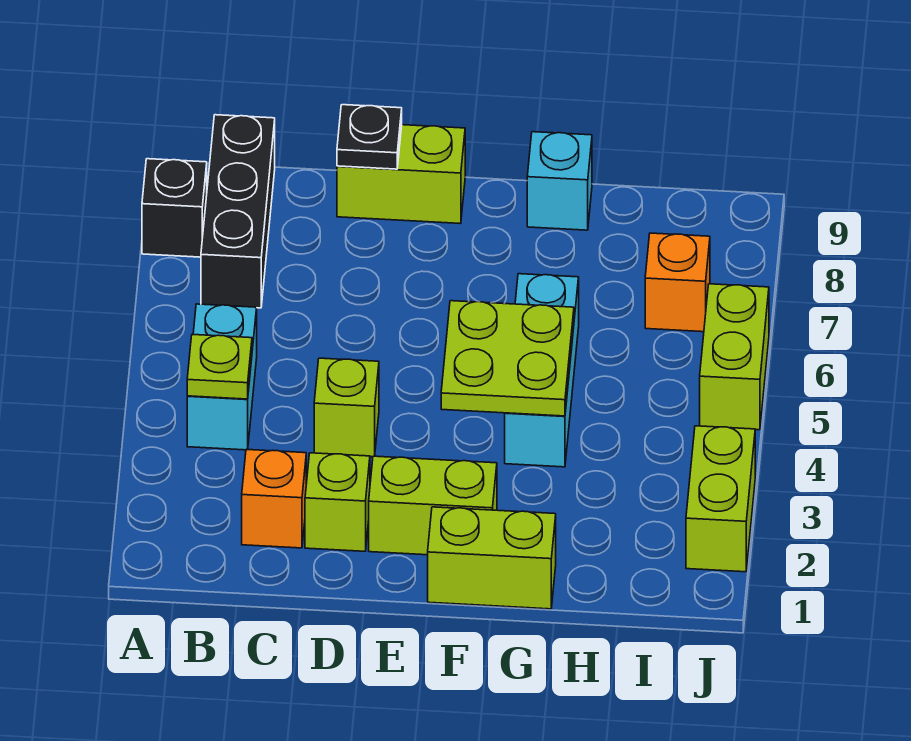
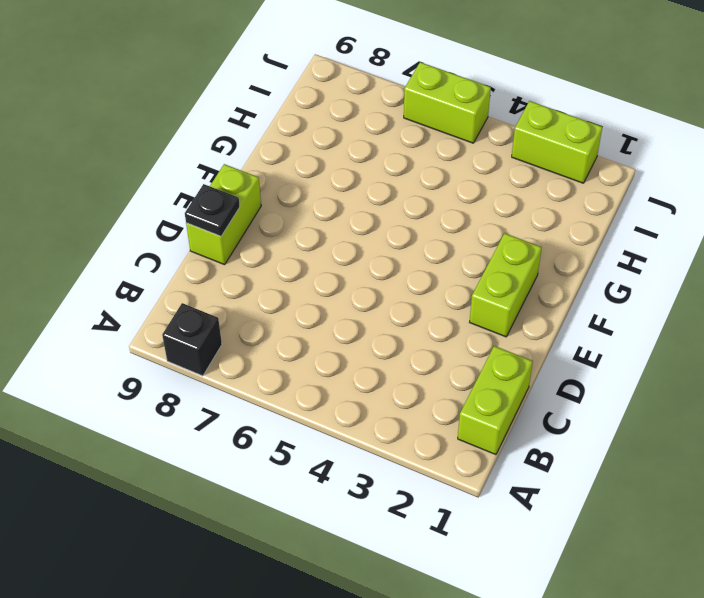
lime brick B1:C1 level 1 -> lime brick F1:G1 level 1
none -> cyan brick B4:B5 level 1
none -> black brick B7:B9 level 1
none -> orange brick C2 level 1

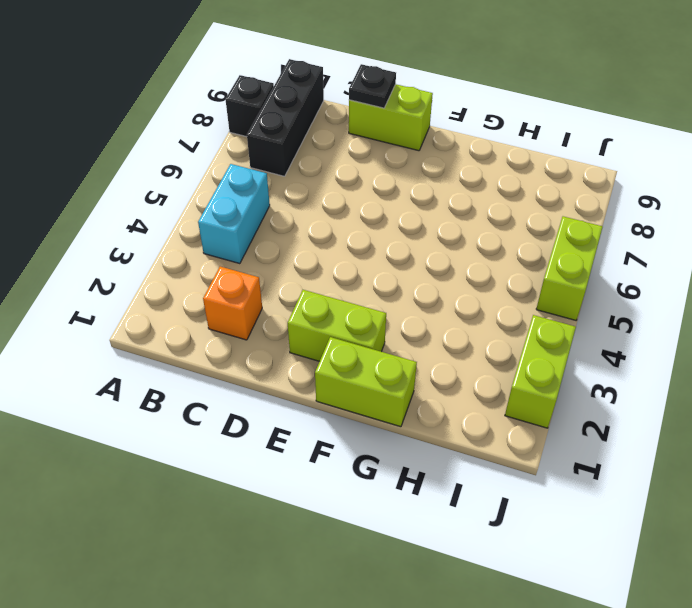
none -> lime brick D2 level 1
none -> lime brick D4 level 1
none -> cyan brick G4:G6 level 1

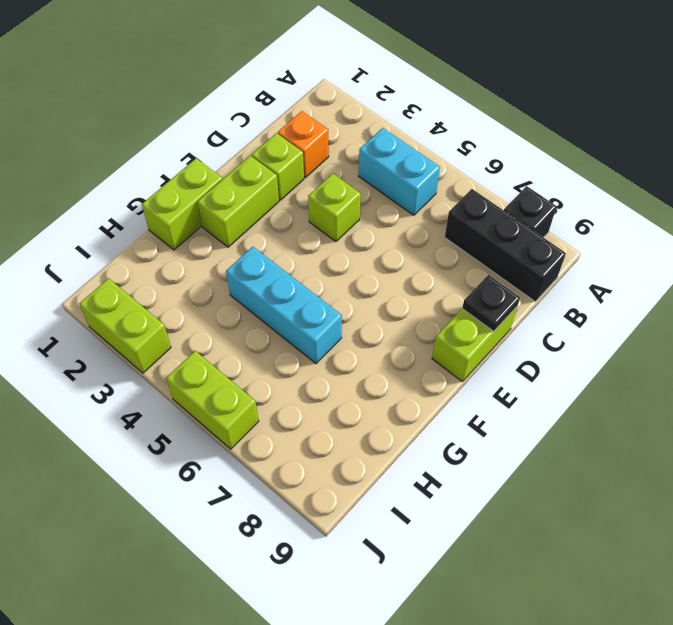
none -> cyan brick G9 level 1
none -> orange brick I7 level 1
none -> lime plate B4 level 2

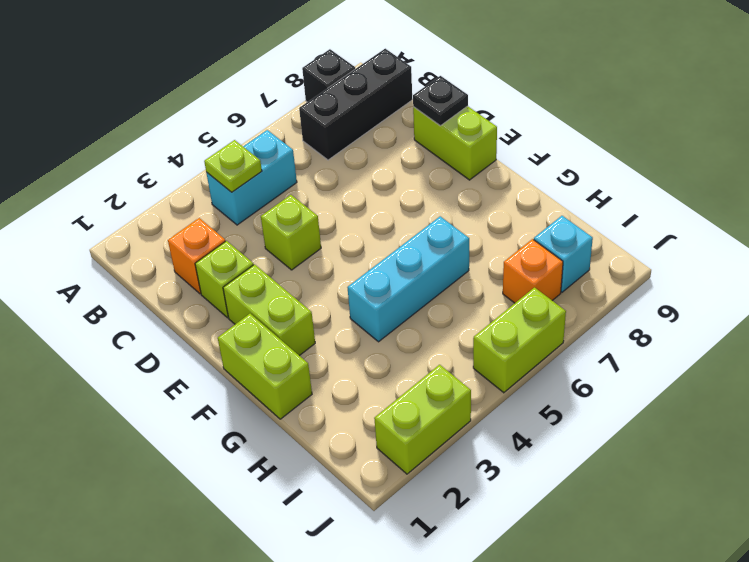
cyan brick I8 level 1 -> cyan brick G9 level 1
none -> lime plate F4:G5 level 2

